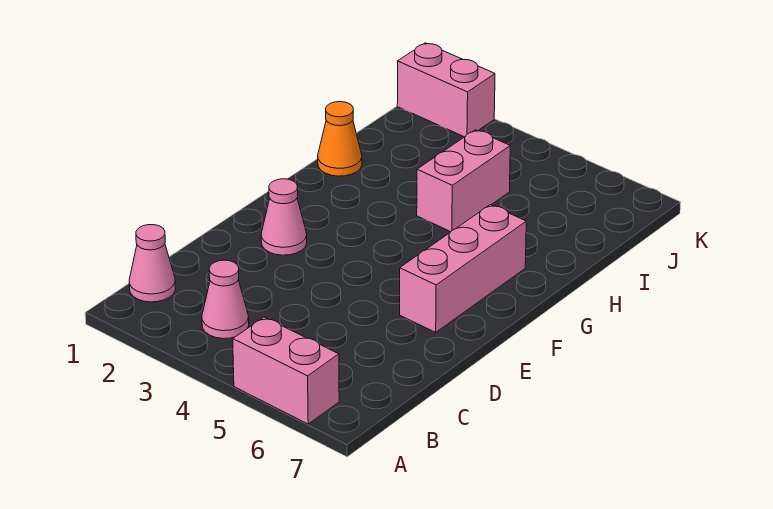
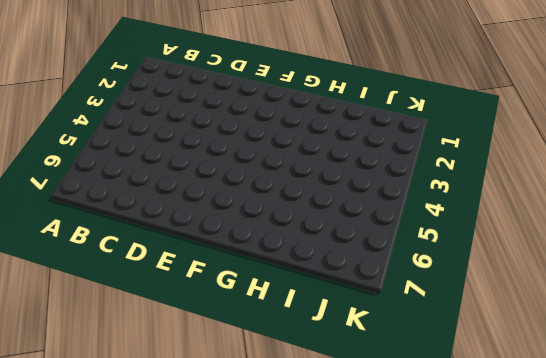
none -> pink brick A5:A6 level 1
none -> pink cone B1 level 1

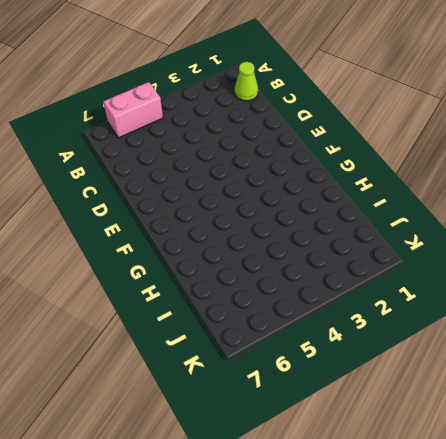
lime cone B1 level 1 -> pink cone B1 level 1
none -> pink cone B3 level 1
none -> pink cone E2 level 1

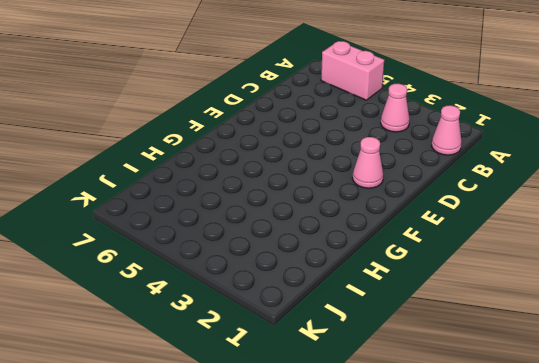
none -> pink brick E6:G6 level 1
none -> orange cone H1 level 1

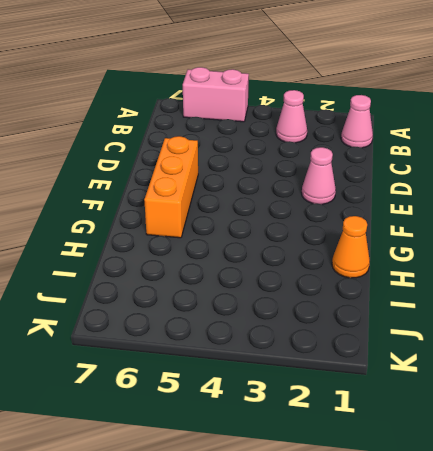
orange brick E6:G6 level 1 -> pink brick E6:G6 level 1
none -> pink brick H4:I4 level 1
none -> pink brick K1:K2 level 1

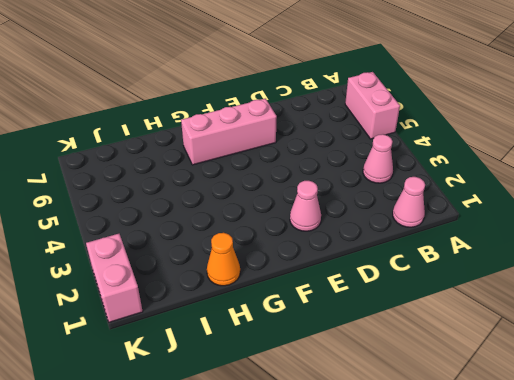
none -> pink brick H4:I4 level 1

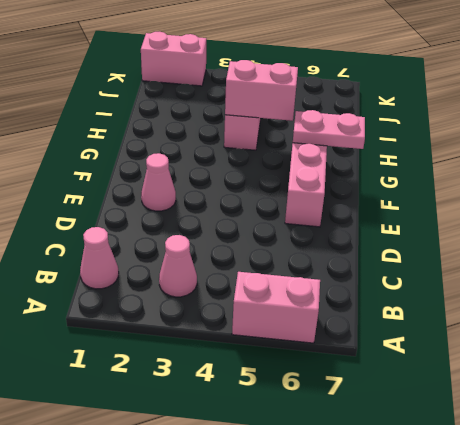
pink plate G6:G7 level 2 -> none
pink brick H4:H5 level 2 -> none
none -> orange cone H1 level 1

